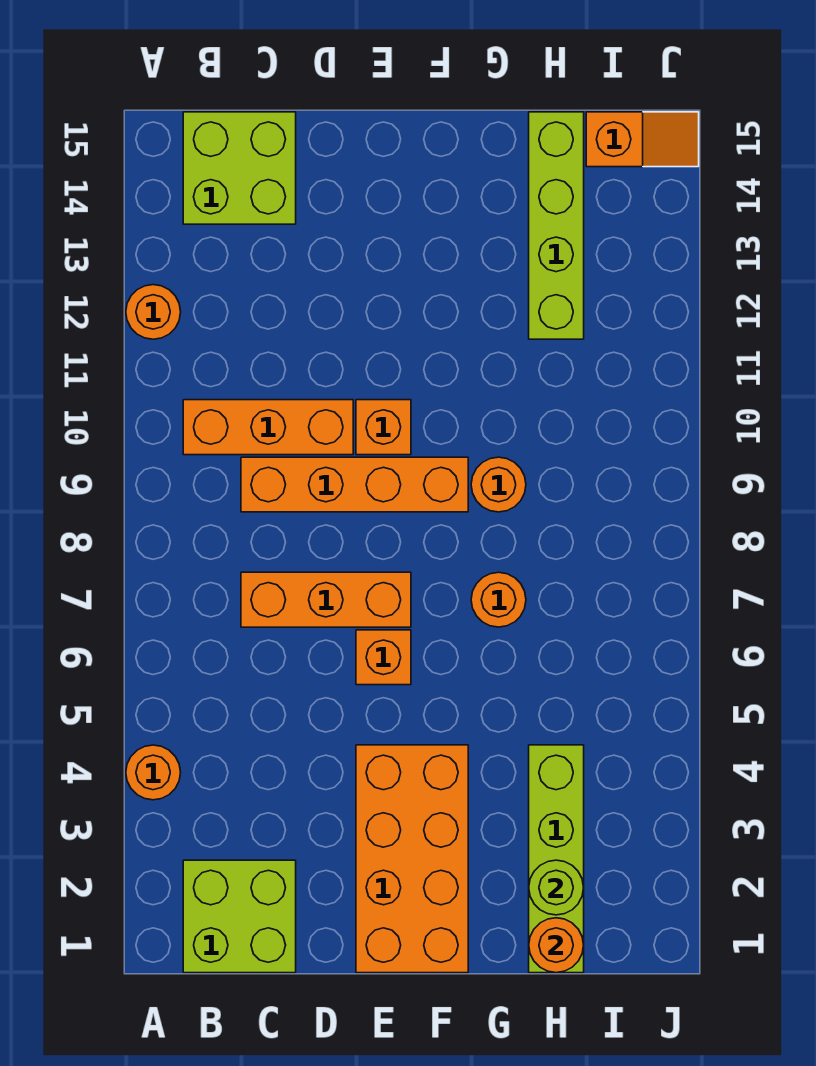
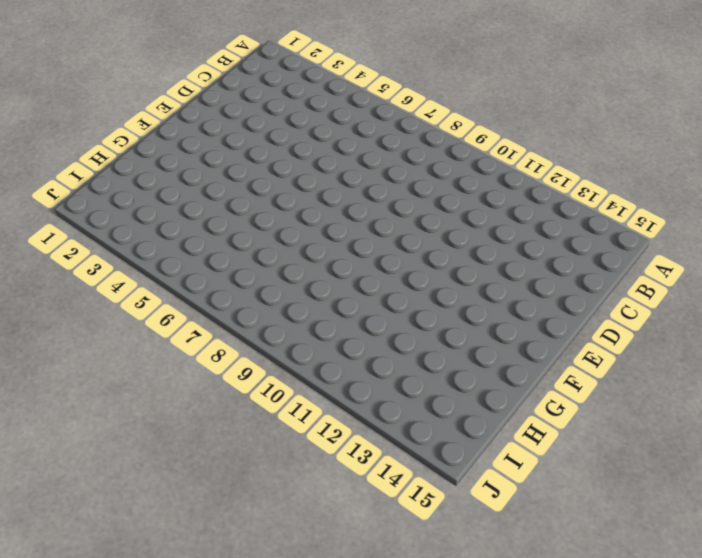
none -> orange round brick A4 level 1
none -> orange round brick A12 level 1
none -> lime brick B1:C2 level 1

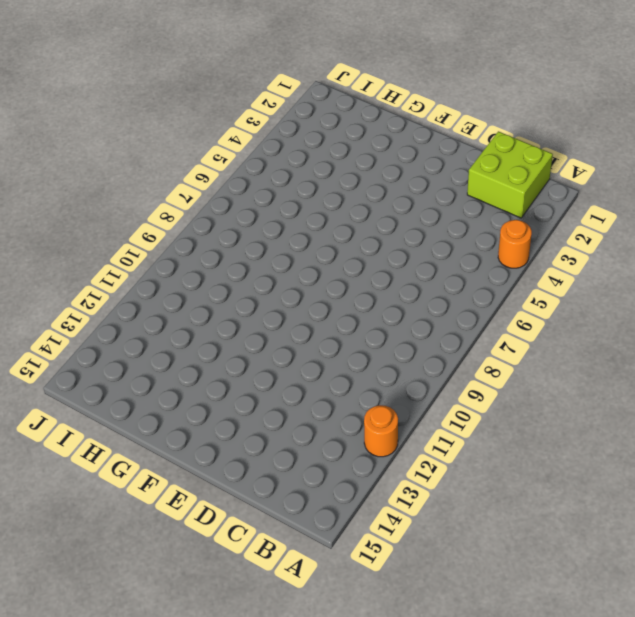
none -> orange brick B10:D10 level 1
none -> lime brick B14:C15 level 1
none -> orange brick C7:E7 level 1

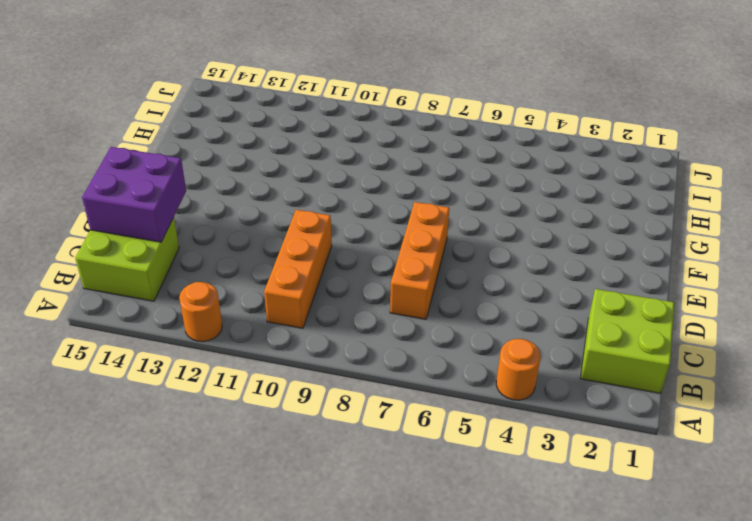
purple brick C14:D15 level 2 -> none
none -> orange brick C9:F9 level 1
none -> orange brick E1:F4 level 1
none -> orange brick E6 level 1

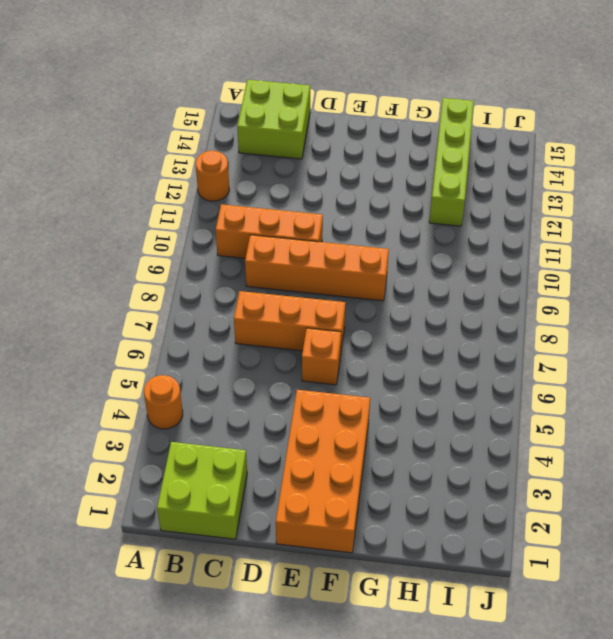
none -> orange brick E10 level 1
none -> orange round brick G7 level 1
none -> orange round brick G9 level 1

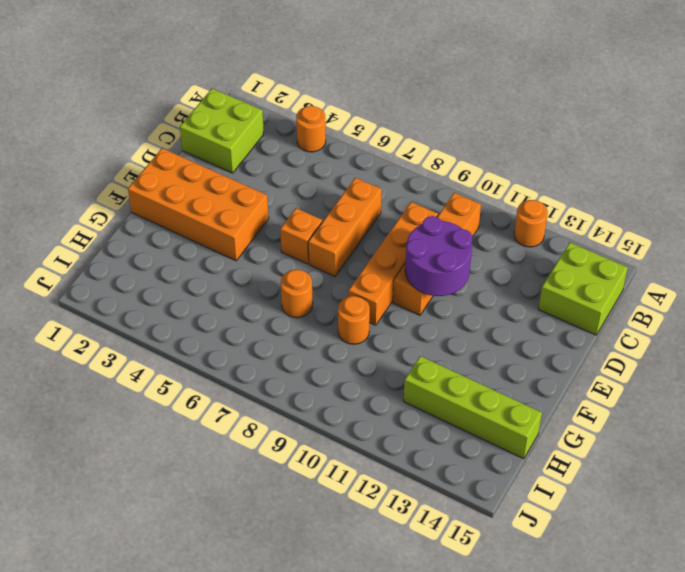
purple round brick D10:E11 level 2 -> none
none -> lime brick H1:H4 level 1
none -> orange slope I15:J15 level 1 top I
none -> orange round brick H1 level 2

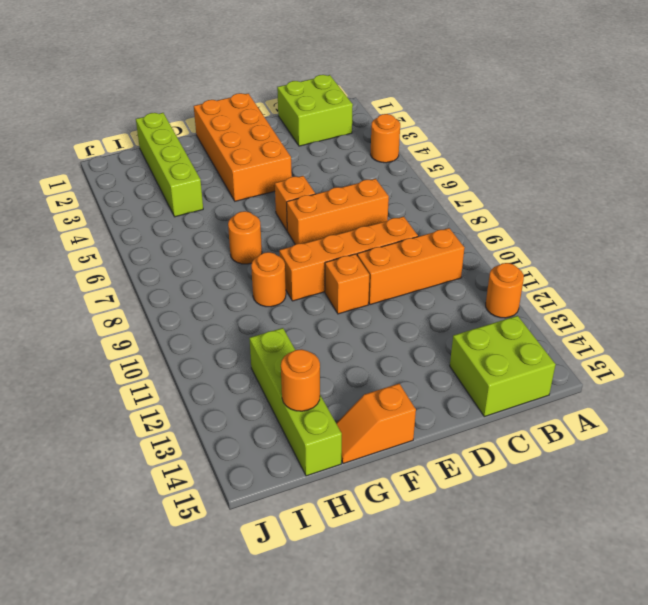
orange slope F15:G15 level 1 top F -> orange slope I15:J15 level 1 top I
orange round brick H14 level 2 -> orange round brick H1 level 2
none -> lime round brick H2 level 2

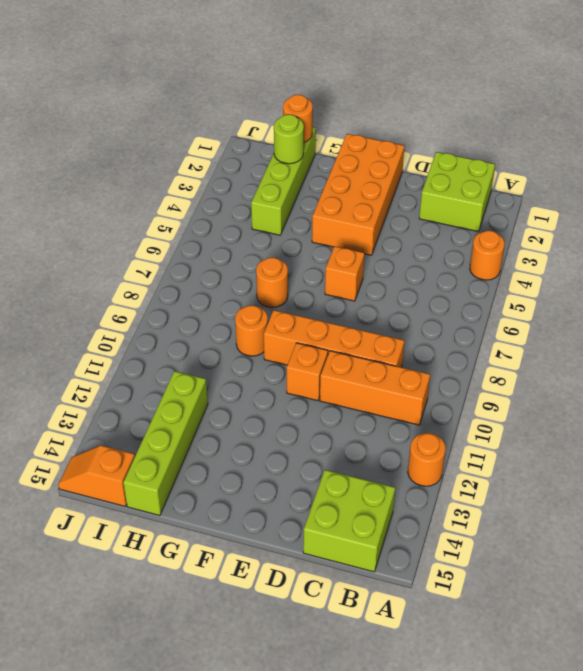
none -> orange brick C7:E7 level 1

